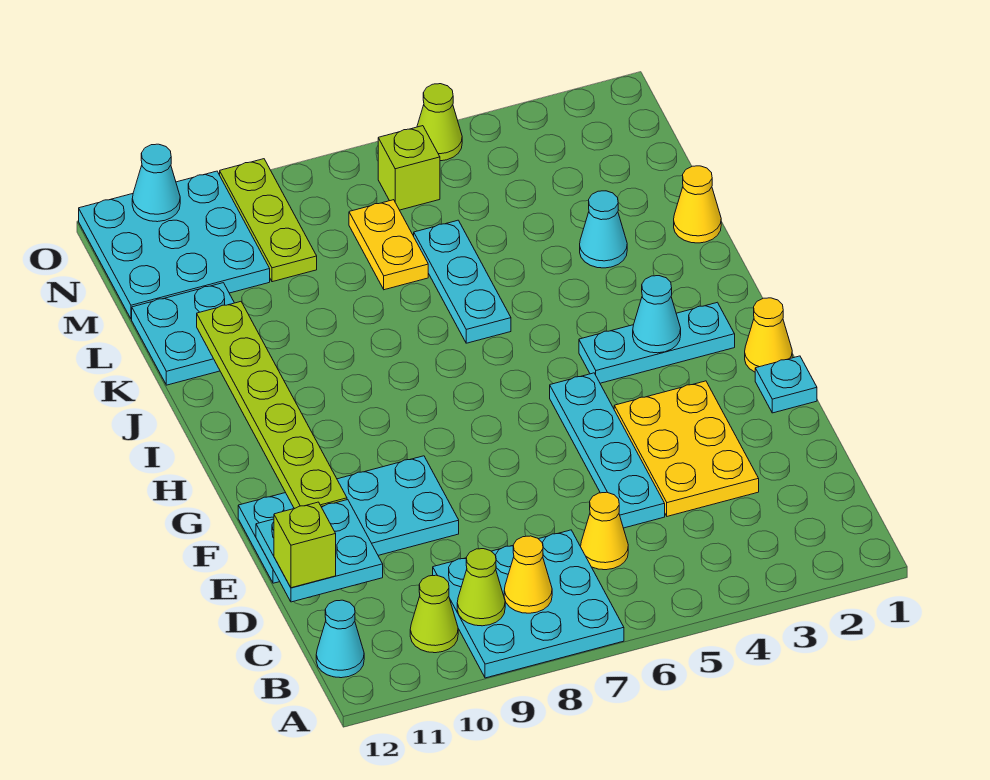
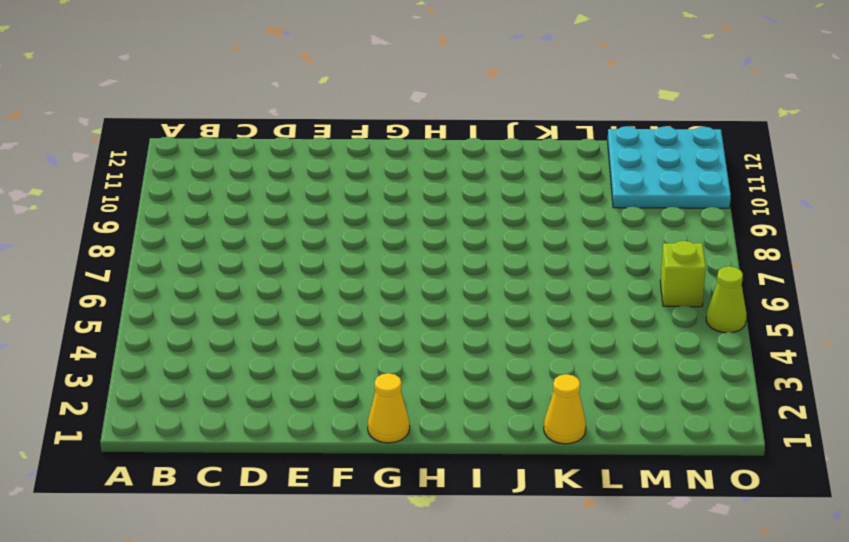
none -> cyan plate A7:C9 level 1
none -> lime cone B10 level 1
none -> cyan cone B12 level 1

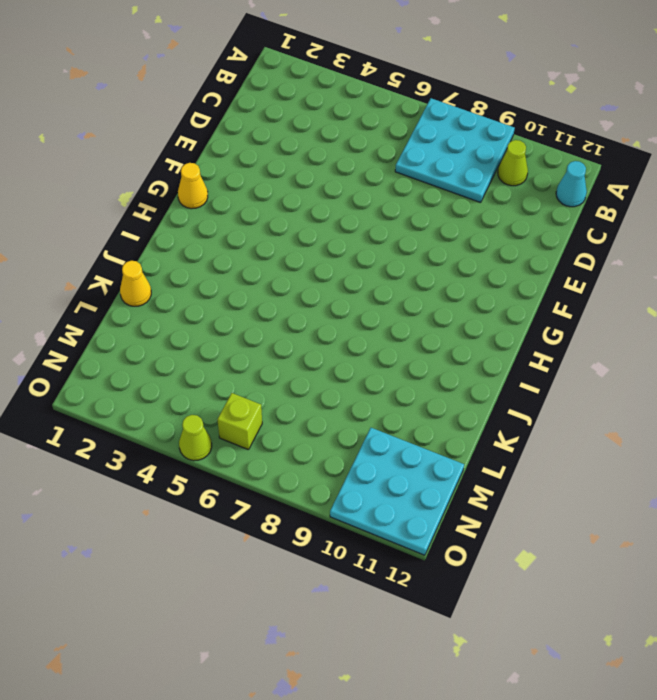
none -> yellow cone C6 level 1
none -> yellow plate D3:F4 level 1
none -> cyan plate D5:G5 level 1

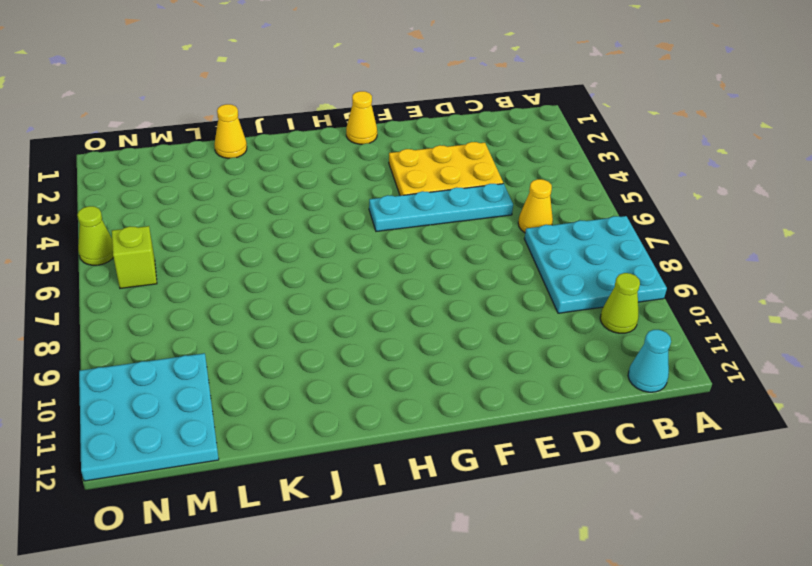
none -> cyan plate E9:F12 level 1
none -> cyan plate F1 level 1
none -> cyan plate H2:H4 level 1

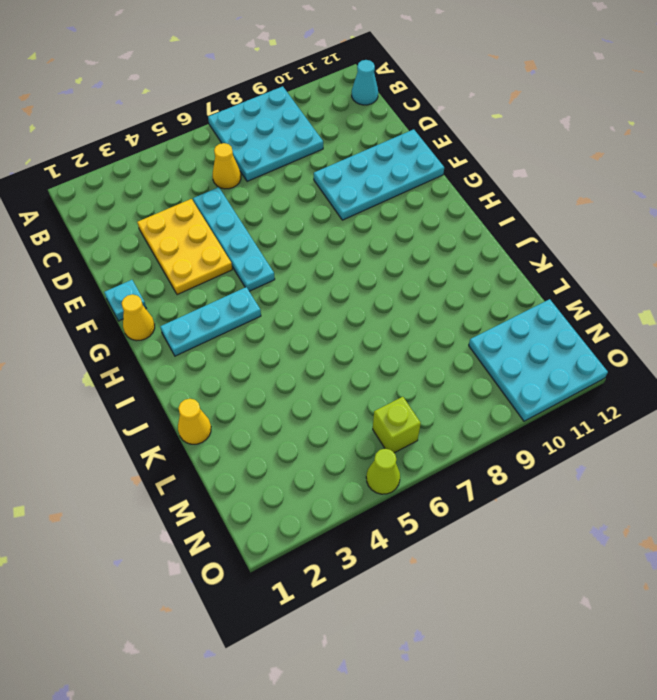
none -> lime cone B10 level 1
none -> cyan plate J6:L6 level 1
none -> cyan cone K3 level 1

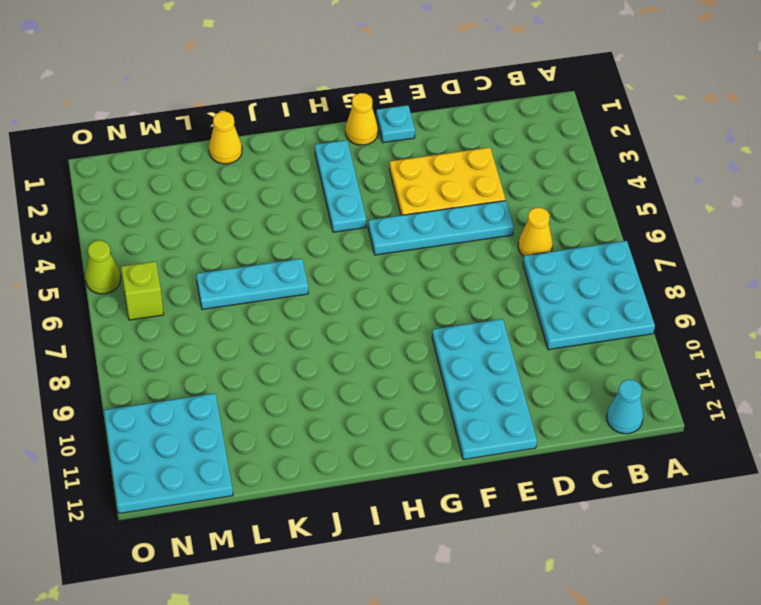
none -> lime cone B10 level 1
none -> cyan cone K3 level 1
none -> cyan plate K11:L12 level 1

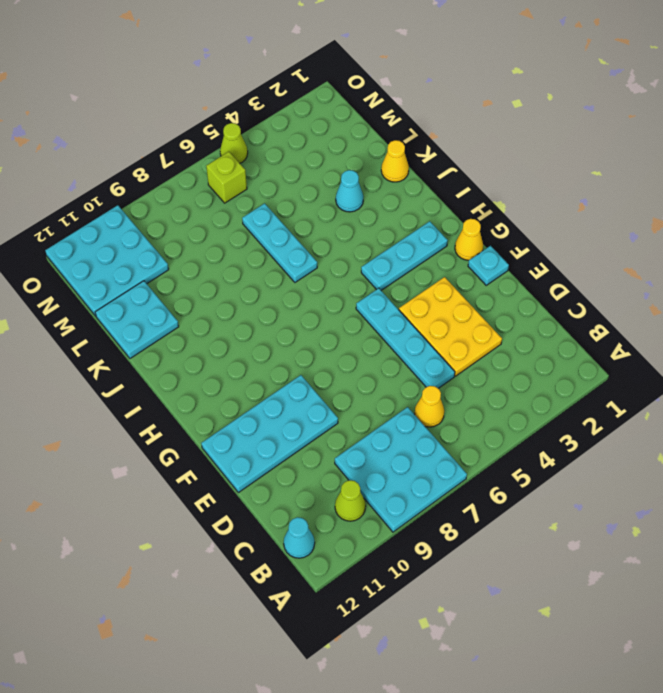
none -> yellow plate L7:M7 level 1
none -> lime plate M9:O9 level 1
none -> yellow cone B8 level 2

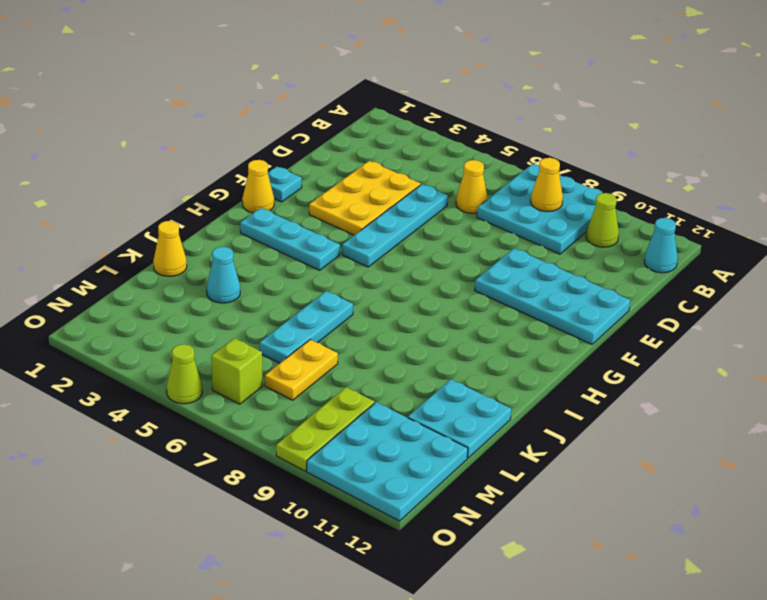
none -> lime cone B9 level 2
none -> cyan plate D11:E12 level 2
none -> lime plate F11:K11 level 2

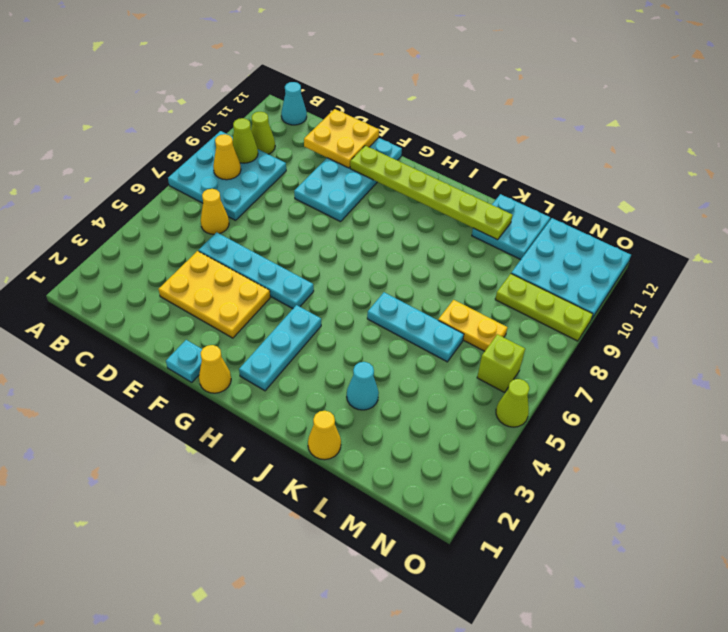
yellow plate D11:E12 level 2 -> cyan plate D11:E12 level 2
none -> cyan cone H3 level 2
none -> cyan cone O11 level 2
none -> lime brick D12 level 3

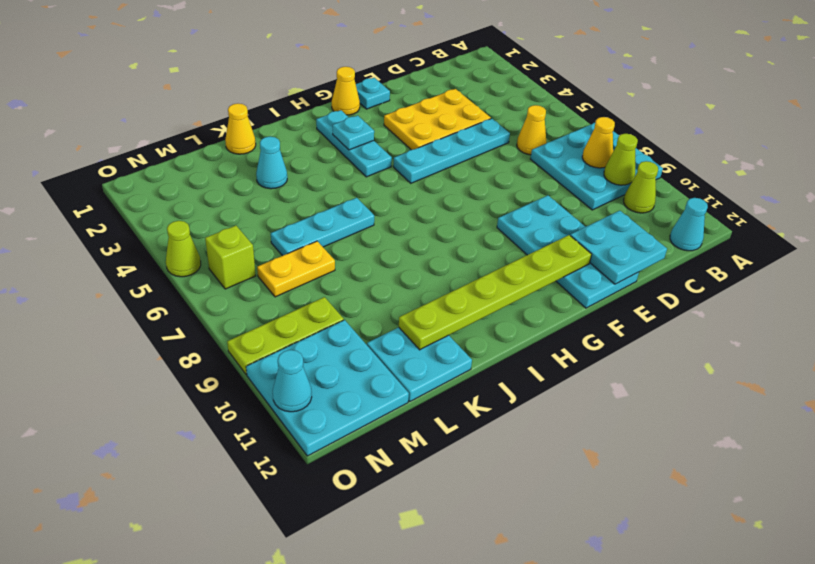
cyan plate H3 level 2 -> cyan cone H3 level 2
none -> lime brick D12 level 3

